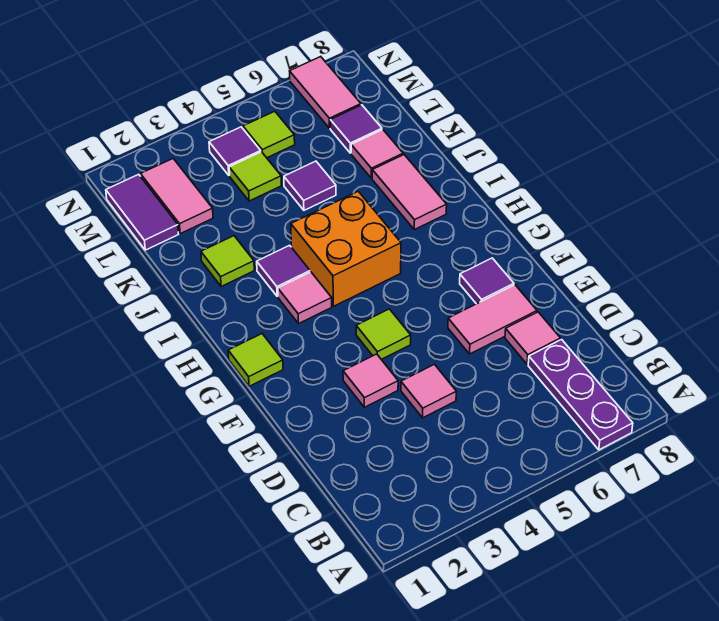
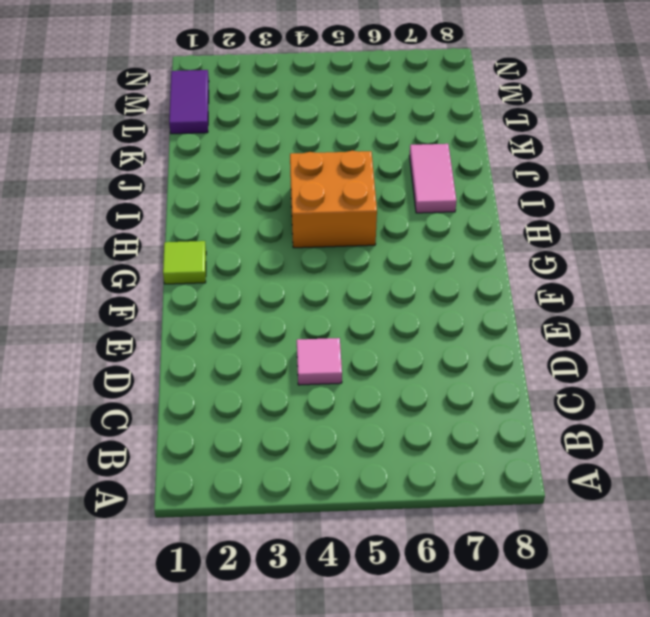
none -> purple plate A7:C7 level 1
none -> pink tile D7 level 1
none -> pink tile E3 level 1

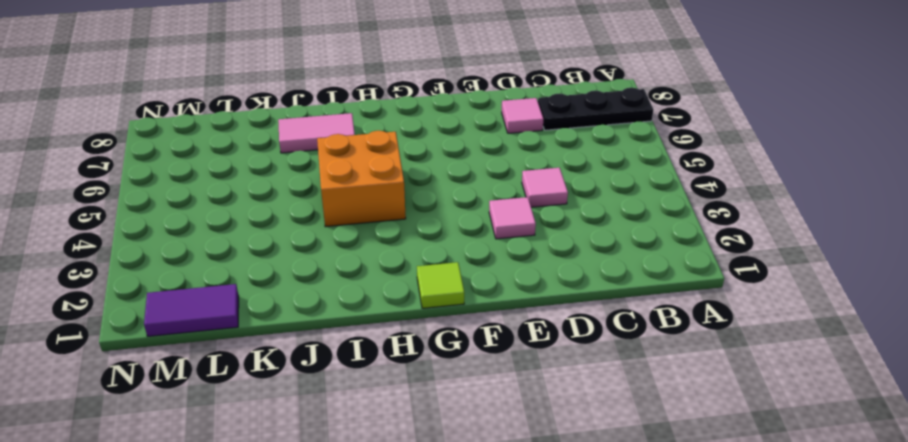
black plate A7:C7 level 1 -> purple plate A7:C7 level 1
none -> pink tile E6:E7 level 1
none -> lime tile F4 level 1
none -> purple tile F7 level 1

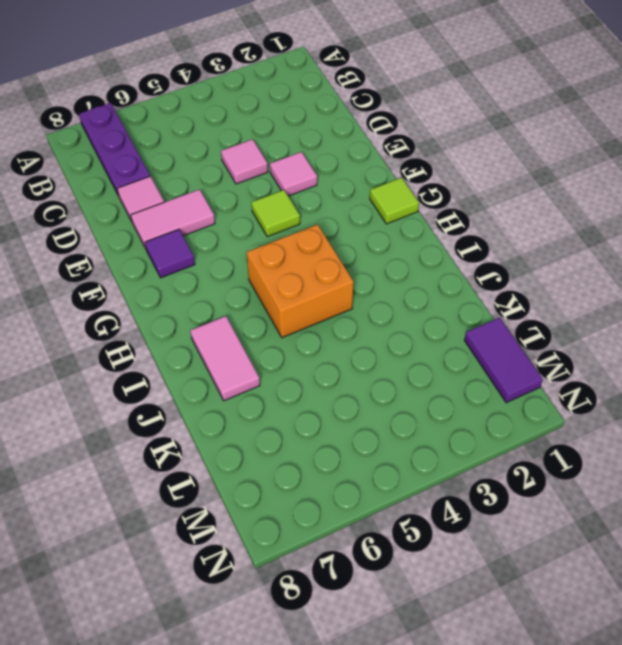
none -> pink tile H3 level 1
none -> purple tile I3 level 1
none -> lime tile J2 level 1

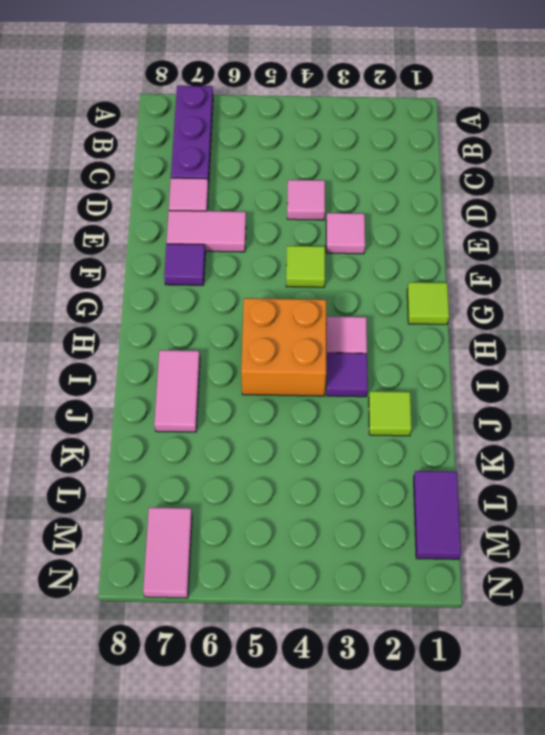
none -> purple tile K5 level 1
none -> pink tile K7 level 1
none -> pink tile L2:M2 level 1

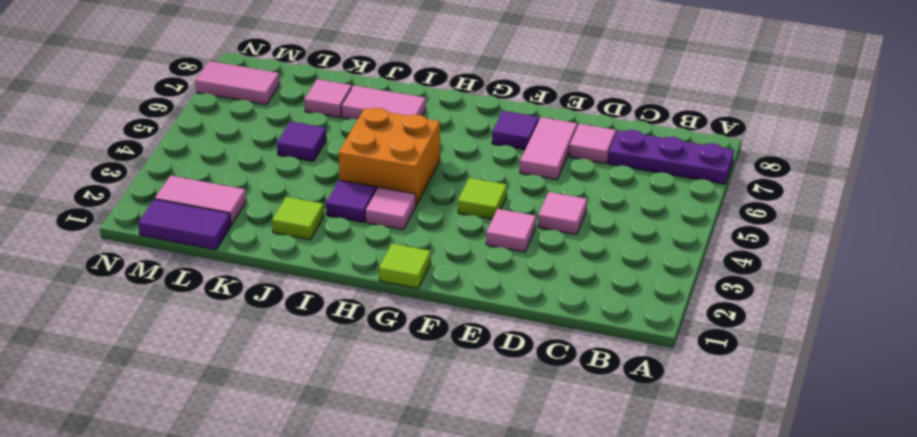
none -> lime tile L4 level 1
none -> purple tile L7 level 1
none -> purple tile M4 level 1

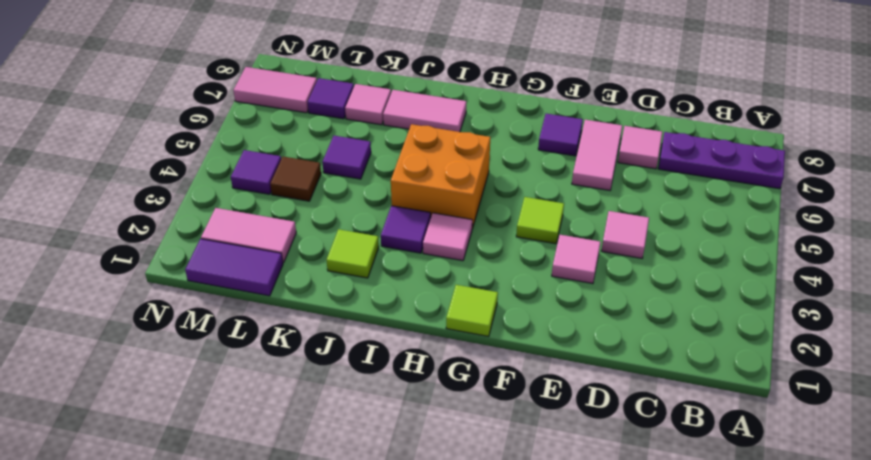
brown tile L4 level 1 -> lime tile L4 level 1
none -> lime tile M5 level 1

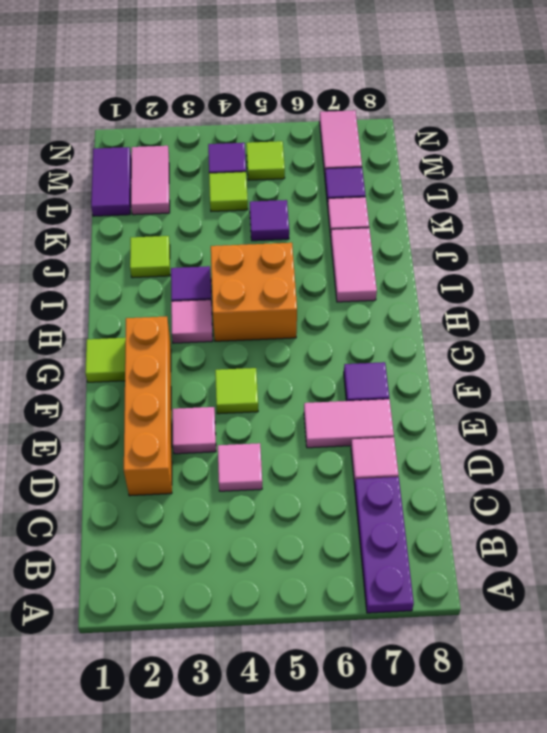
orange brick D2:G2 level 1 -> none

